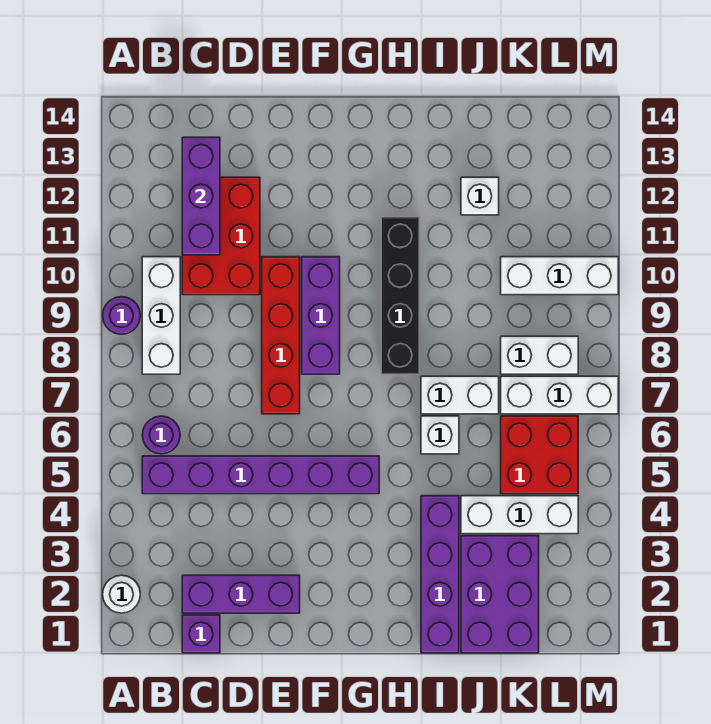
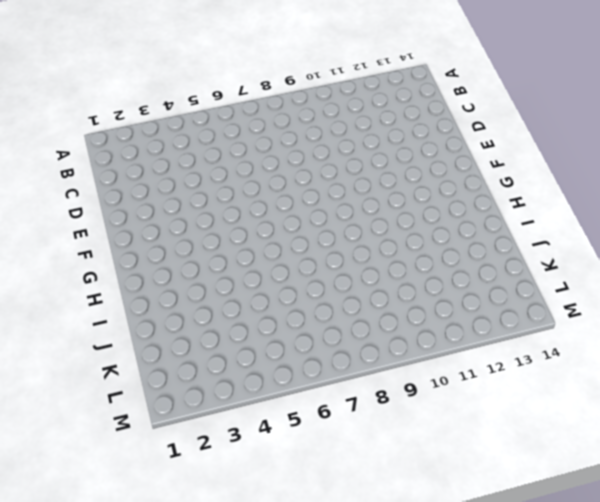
none -> white round brick A2 level 1
none -> purple round brick A9 level 1
none -> purple brick B5:G5 level 1

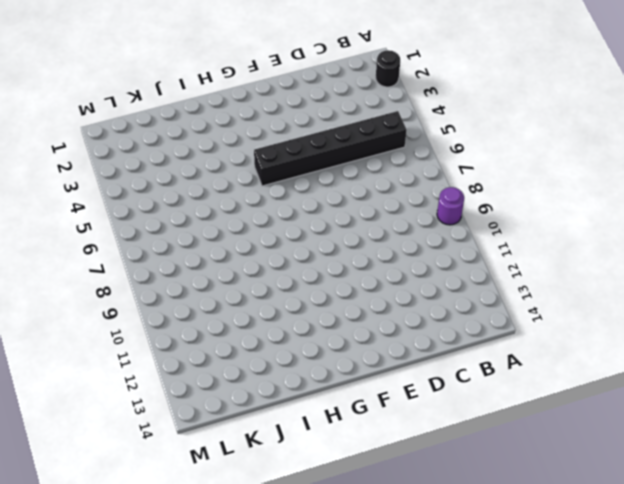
black round brick A2 level 1 -> white round brick A2 level 1
black brick B5:G5 level 1 -> purple brick B5:G5 level 1
none -> purple round brick B6 level 1
none -> white brick B8:B10 level 1
none -> purple brick C1 level 1

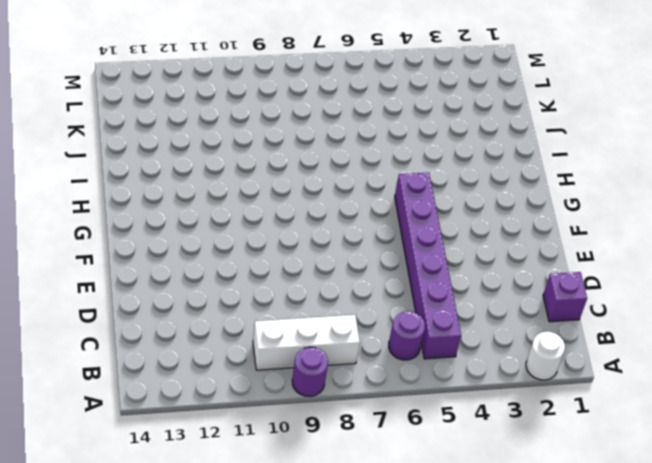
none -> purple brick C2:E2 level 1
none -> red brick C10:D12 level 1
none -> red brick E7:E10 level 1

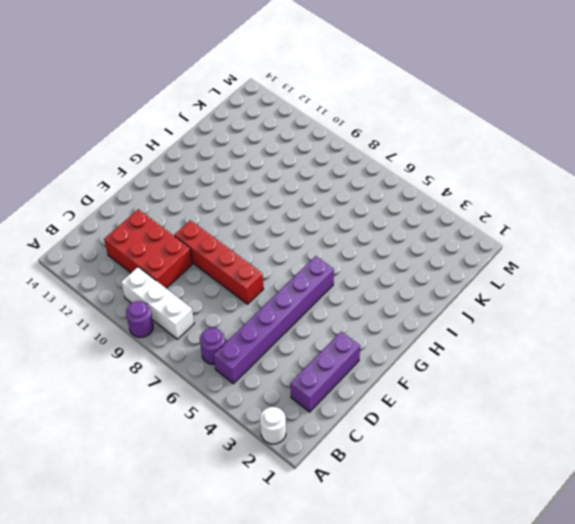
none -> purple brick C1 level 1
none -> purple brick F8:F10 level 1
none -> black brick H8:H11 level 1

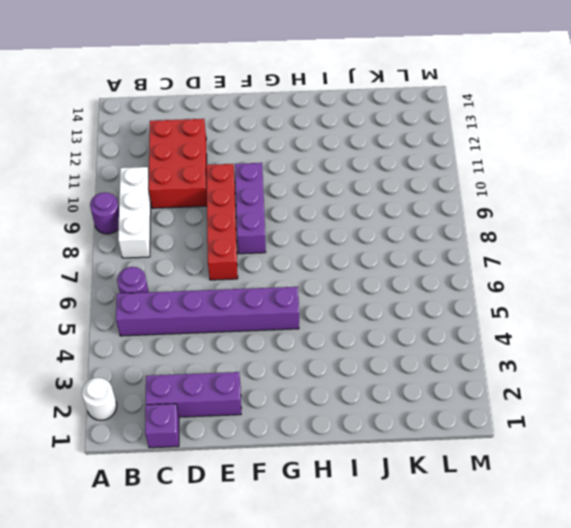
none -> black brick H8:H11 level 1
none -> purple brick I1:I4 level 1
none -> white brick I6 level 1

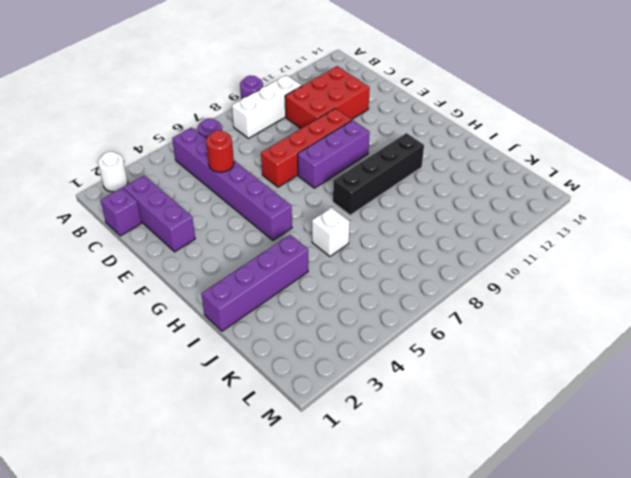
red round brick D5 level 2 -> none
none -> white brick I7:J7 level 1
none -> purple brick J1:K3 level 1
none -> white brick J4:L4 level 1

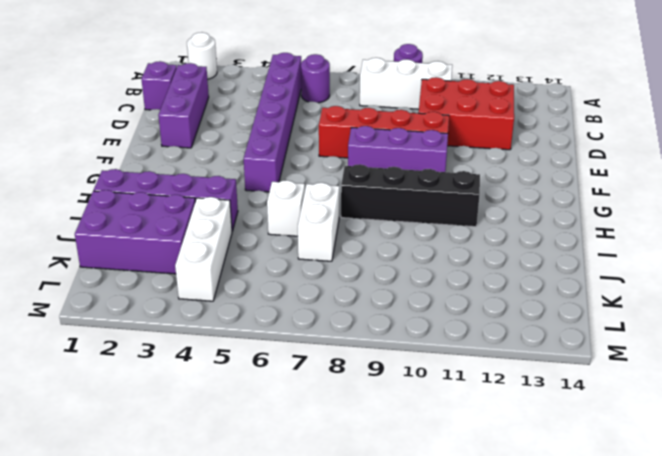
none -> white brick J12 level 1
none -> red brick K5:L6 level 1
none -> white brick K7:M7 level 1

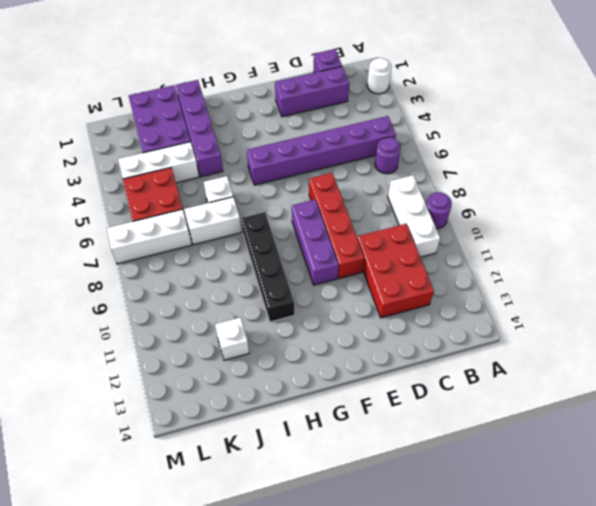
none -> white brick K8:L8 level 1
none -> white brick K10:M10 level 1
none -> purple brick C11:C13 level 2

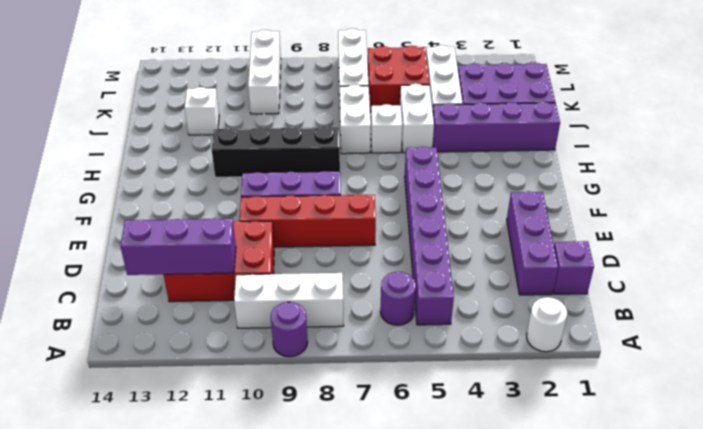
white brick I5:J5 level 1 -> white brick K8:L8 level 1

